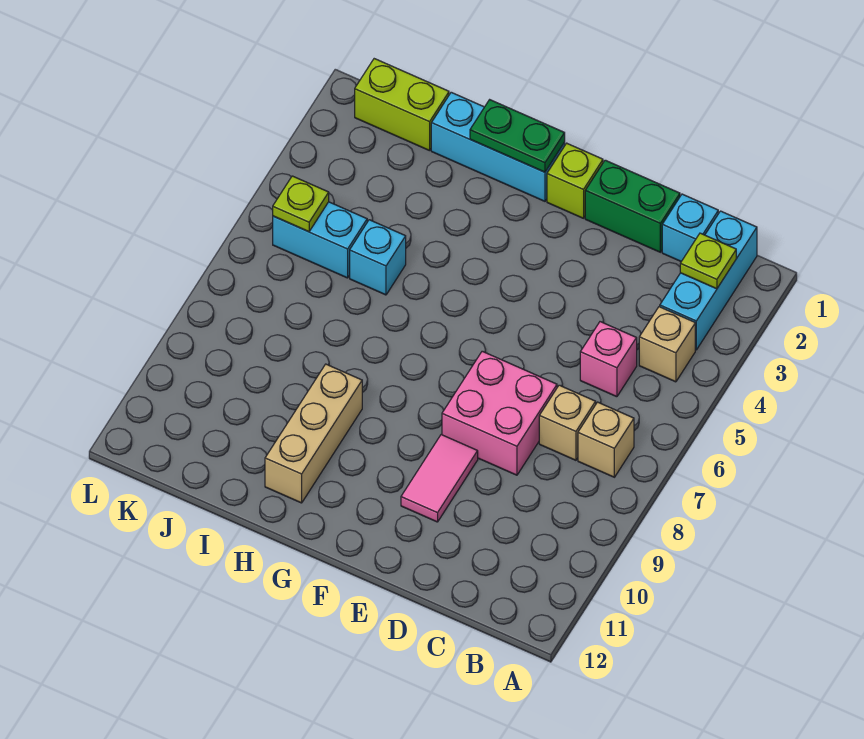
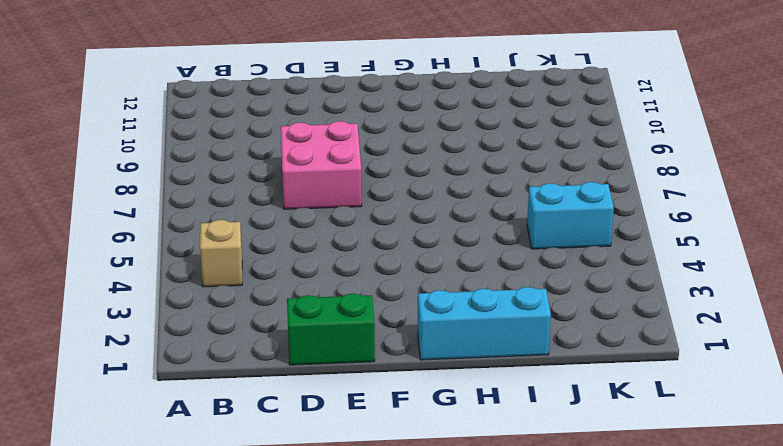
none -> cyan brick B1:B3 level 1
none -> tan brick B7 level 1
none -> cyan brick C1 level 1

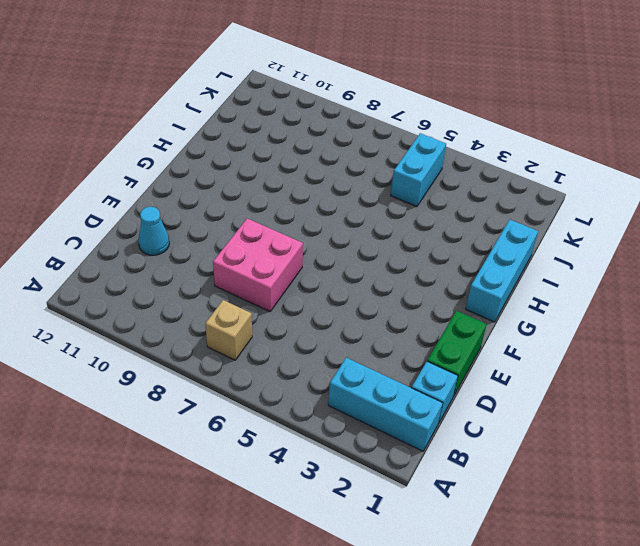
cyan cone D11 level 1 -> none
none -> tan brick B4 level 1
none -> pink brick C5 level 1
none -> tan brick C7 level 1

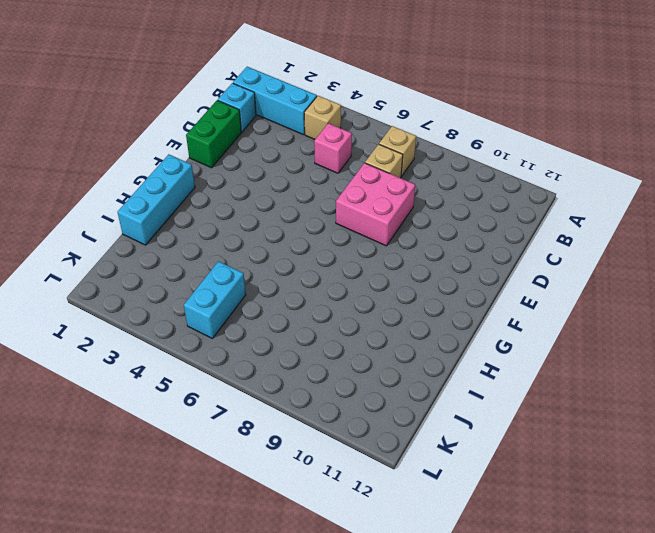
none -> pink tile E9:E10 level 1
none -> lime brick F1 level 1
none -> tan brick H9:H11 level 1

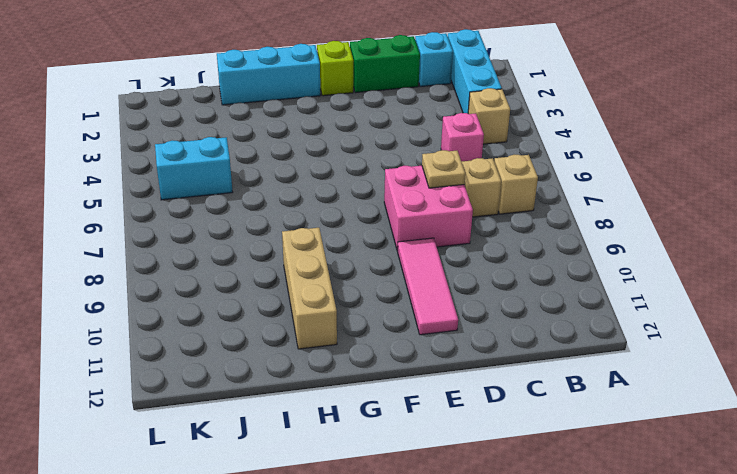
tan plate D7 level 2 -> none
pink tile E9:E11 level 1 -> pink tile E9:E10 level 1
none -> cyan brick I5 level 1
none -> lime brick J1:K1 level 1
none -> lime plate B2 level 2

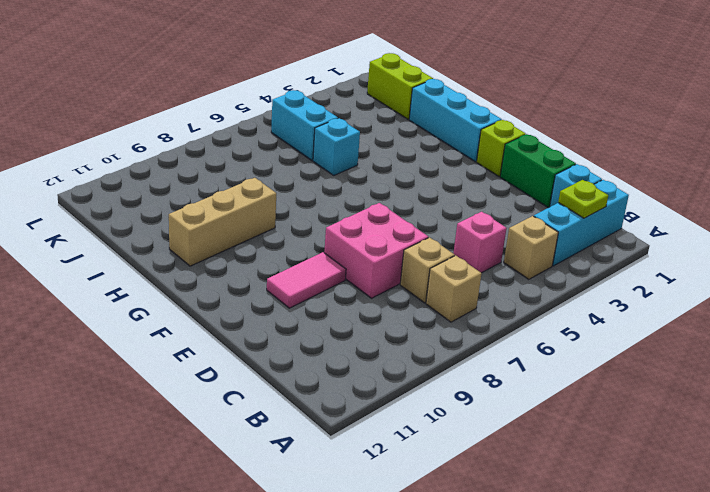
none -> green plate G1:H1 level 2
none -> lime plate K5 level 2

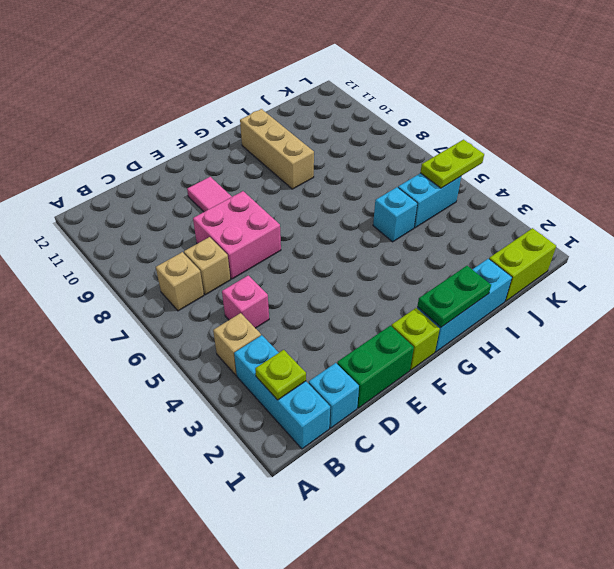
lime plate K5:L5 level 2 -> lime plate K5 level 2

